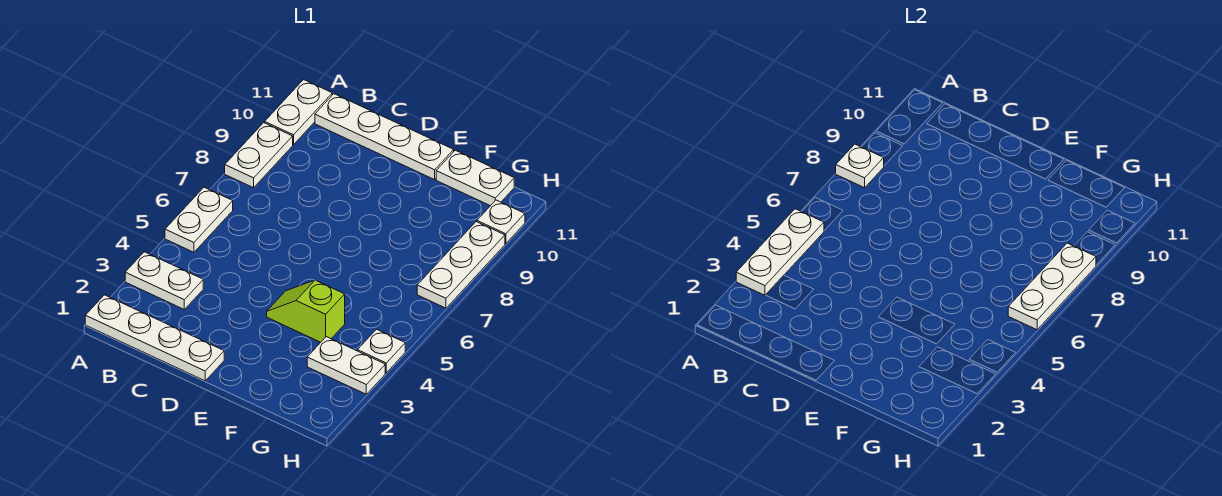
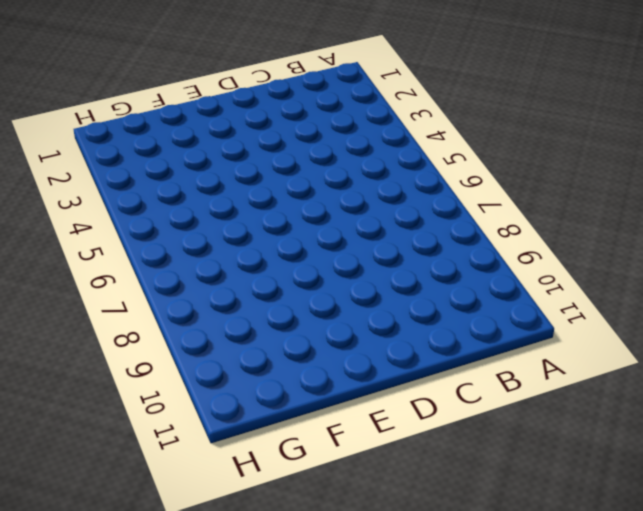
none -> white plate A1:D1 level 1
none -> white plate A3:B3 level 1
none -> white plate A5:A6 level 1

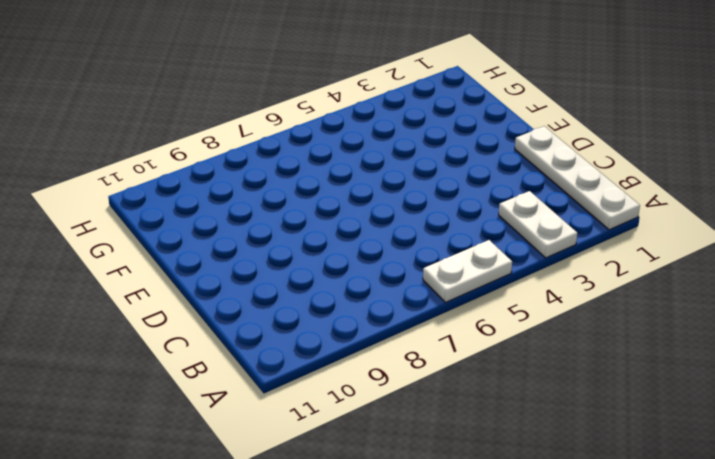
none -> white plate A8:A9 level 1
none -> white plate A10:A11 level 1
none -> white plate B11:E11 level 1

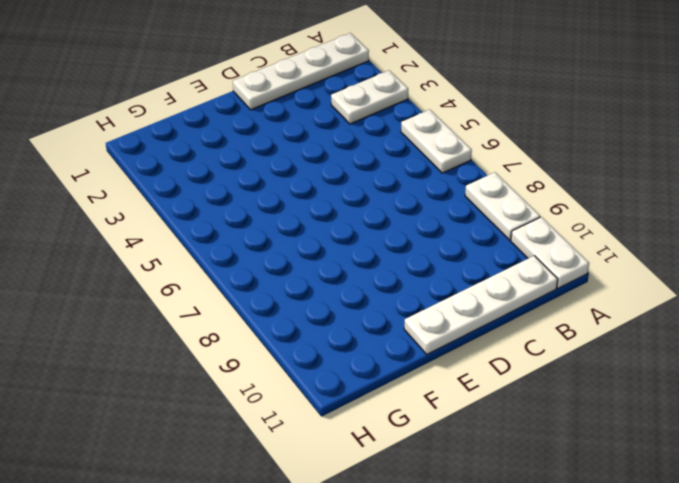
none -> lime slope E4:F4 level 1 top F
none -> white plate F11:G11 level 1
none -> white plate G3:H3 level 1

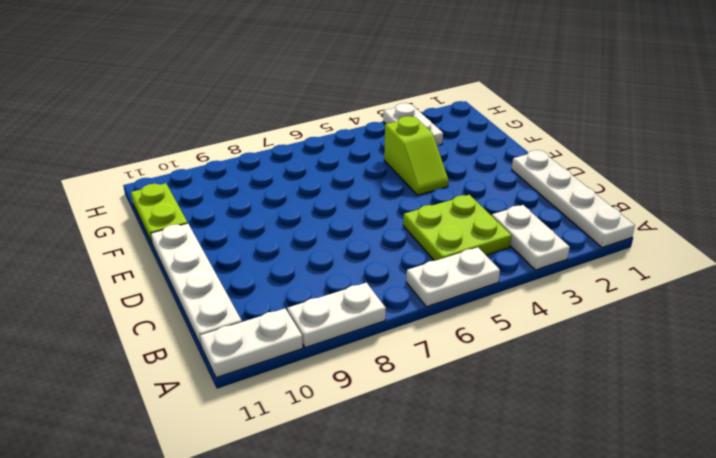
lime plate B4:C5 level 1 -> none
lime plate F11:G11 level 1 -> white plate F11:G11 level 1
none -> white plate H4 level 1
none -> white plate H7:H9 level 1
none -> white plate H10 level 1

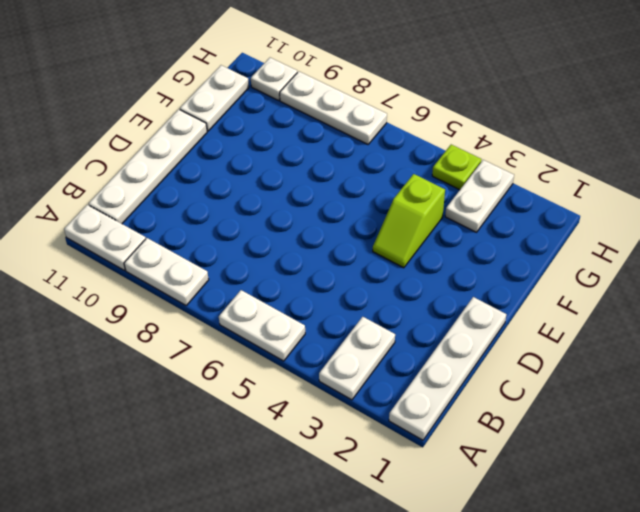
lime plate H4 level 1 -> white plate H4 level 1
none -> white plate A3:A5 level 2
none -> white plate A8 level 2
none -> white plate H6:H8 level 2

